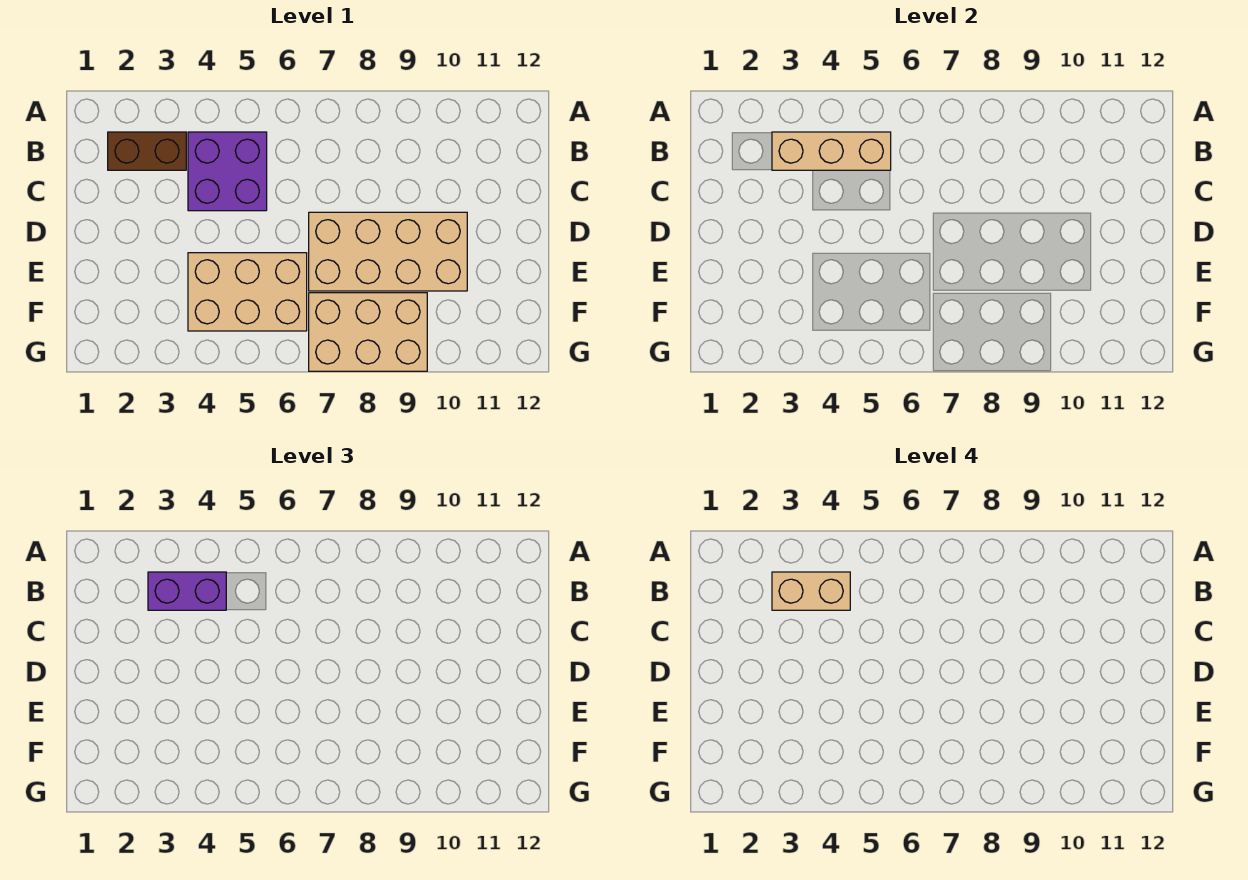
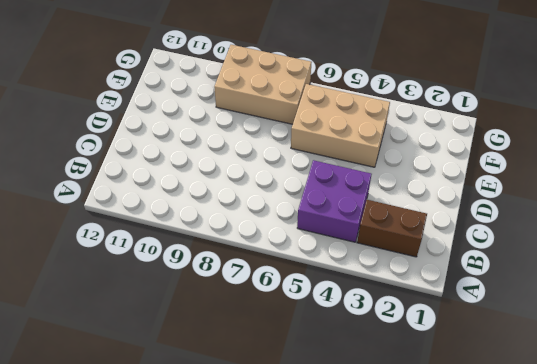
none -> tan brick D7:E10 level 1
none -> tan brick B3:B5 level 2

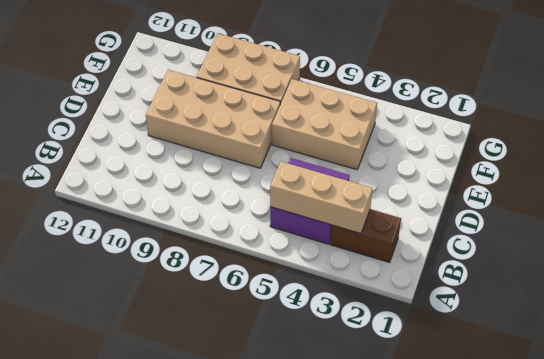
none -> purple brick B3:B4 level 3
none -> tan brick B3:B4 level 4

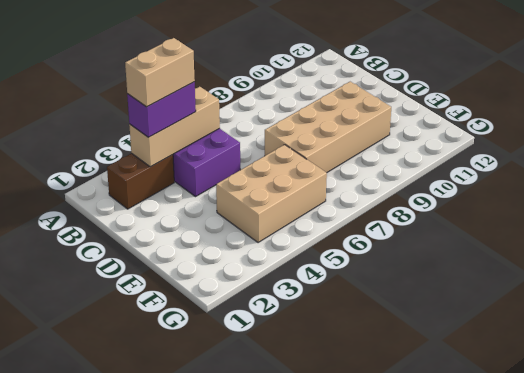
none -> tan brick F7:G9 level 1

